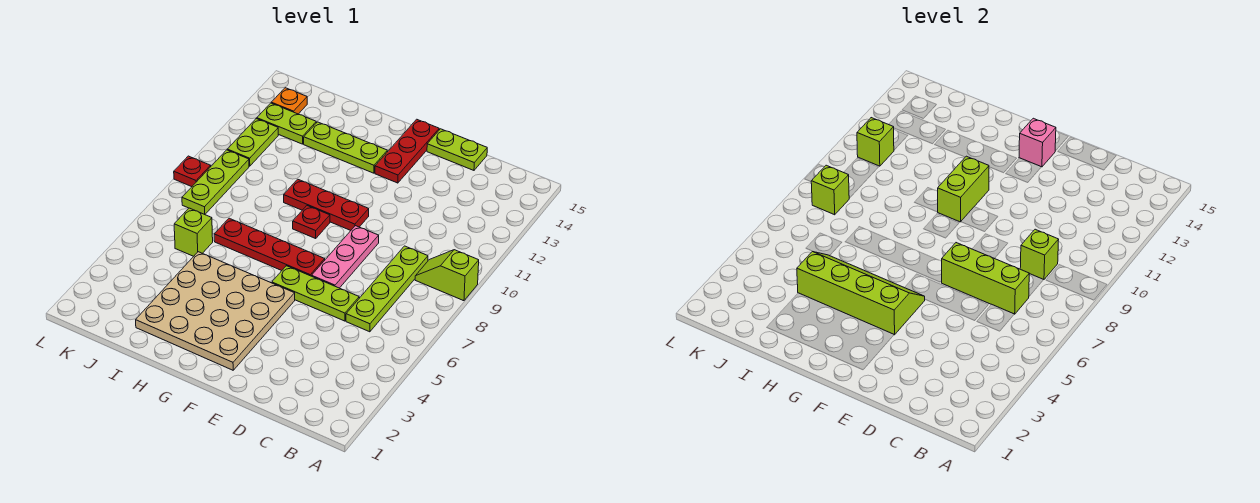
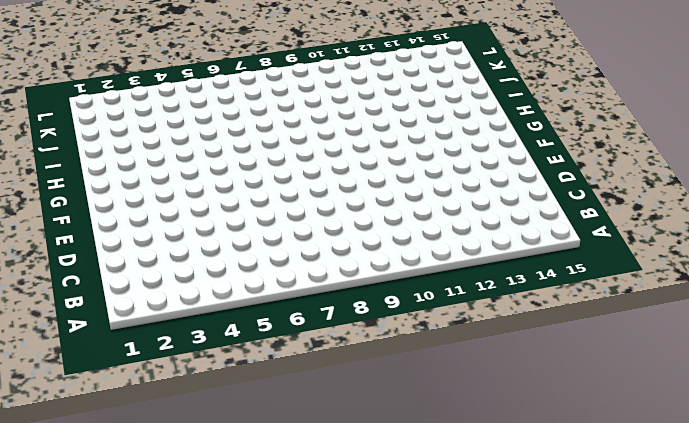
none -> lime slope A9:B9 level 1 top A
none -> lime plate C6:C9 level 1
none -> lime plate D6:F6 level 1

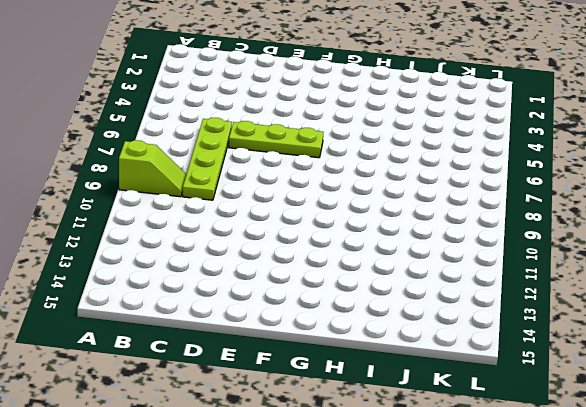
none -> lime plate D15:E15 level 1
none -> pink plate E7:E9 level 1
none -> tan plate F2:I5 level 1

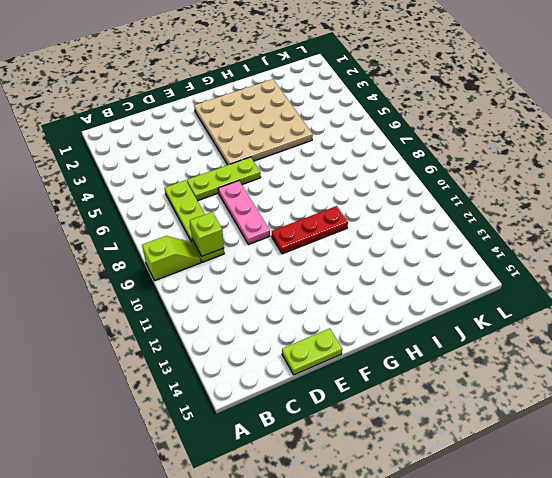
none -> red plate F7:I7 level 1
none -> red plate F13:F15 level 1
none -> red plate G9 level 1

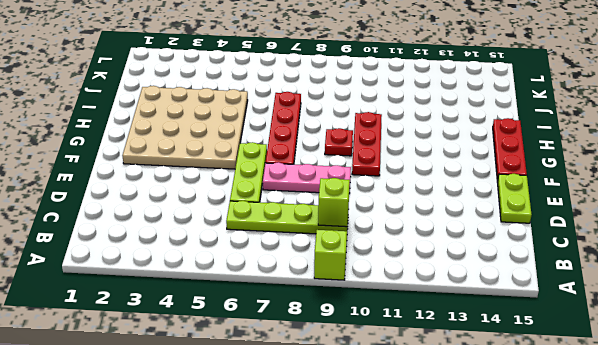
red plate F15:H15 level 1 -> red plate F13:F15 level 1
none -> lime plate G13:I13 level 1
none -> lime brick J6 level 1
none -> lime plate J13:K13 level 1

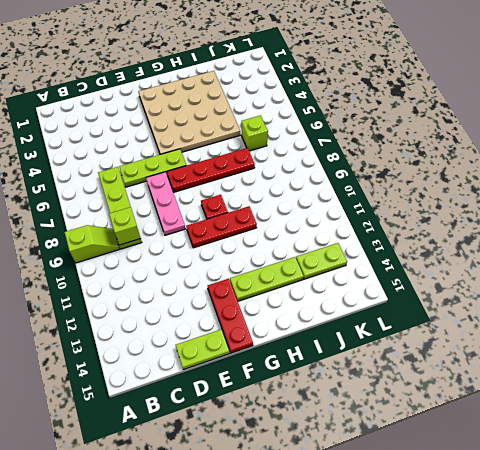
none -> lime plate K8:K10 level 1
none -> lime plate K11:K12 level 1
none -> orange plate K14 level 1

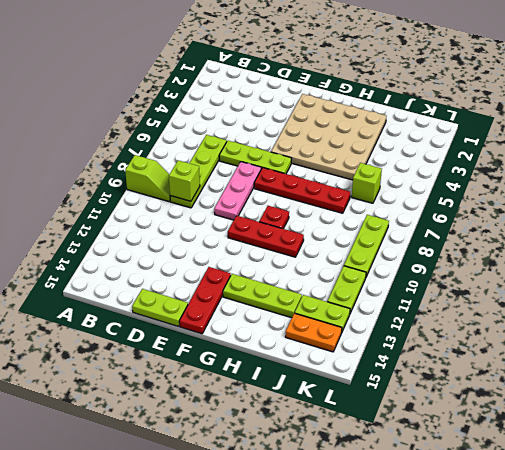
orange plate J14:K14 level 1 -> orange plate K14 level 1
none -> red plate L9 level 1
none -> lime brick C7:E7 level 2
none -> lime slope F4:I5 level 2 top 4

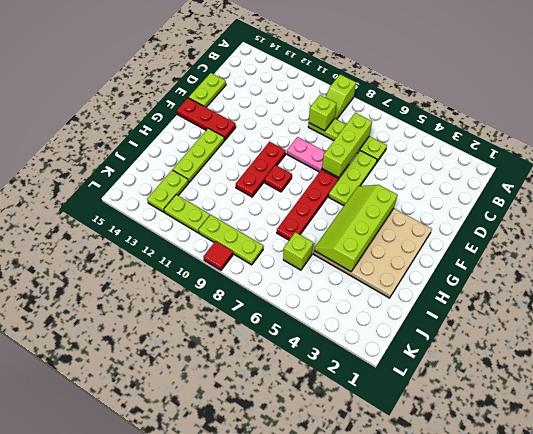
red tile L9 level 1 -> red plate L9 level 1
none -> orange plate K14 level 1
none -> pink brick F14 level 2
none -> lime brick G10:G11 level 2

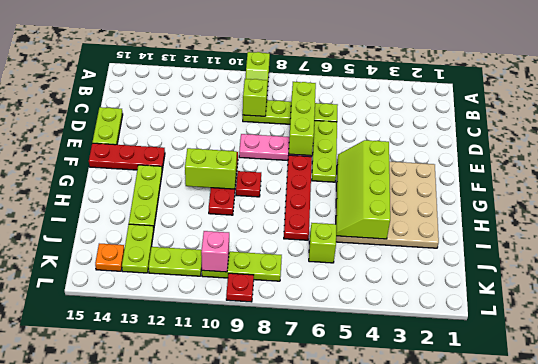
pink brick K10 level 2 -> pink brick F14 level 2
none -> lime brick K8 level 2
none -> lime brick K11 level 2

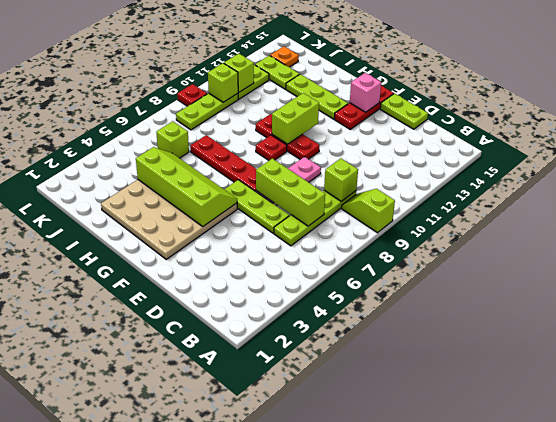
lime brick K10 level 2 -> lime brick K8 level 2

